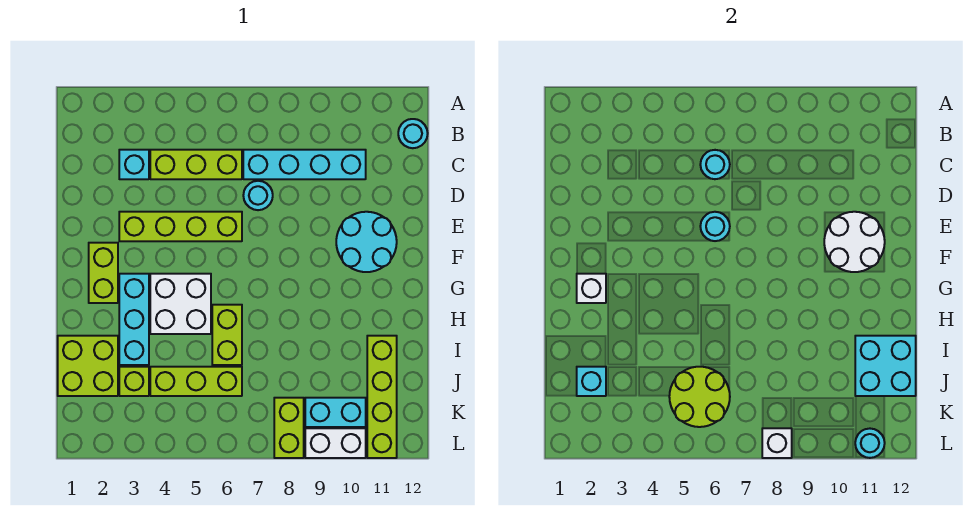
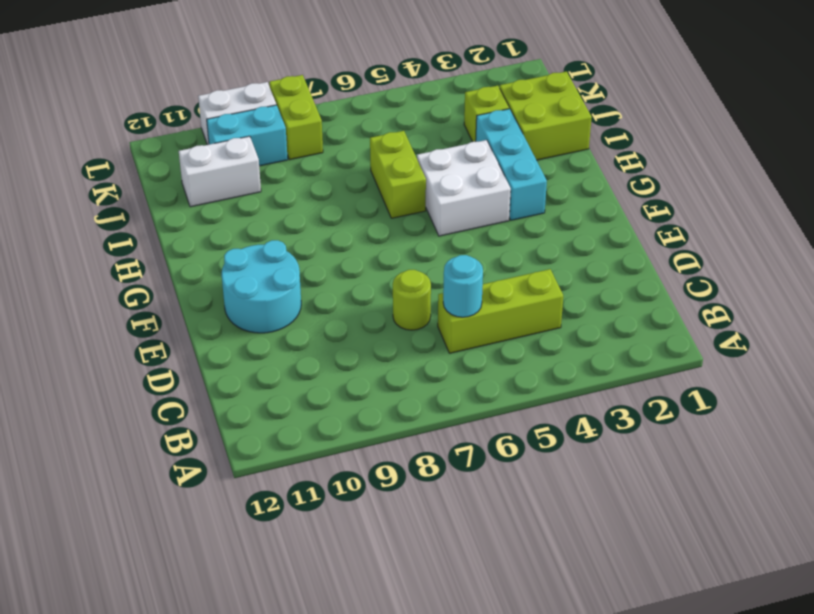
lime round brick D7 level 1 -> cyan round brick D7 level 1
white brick J10:J11 level 1 -> lime brick I11:L11 level 1
none -> cyan round brick B12 level 1
none -> cyan brick C3 level 1
none -> cyan brick C7:C10 level 1

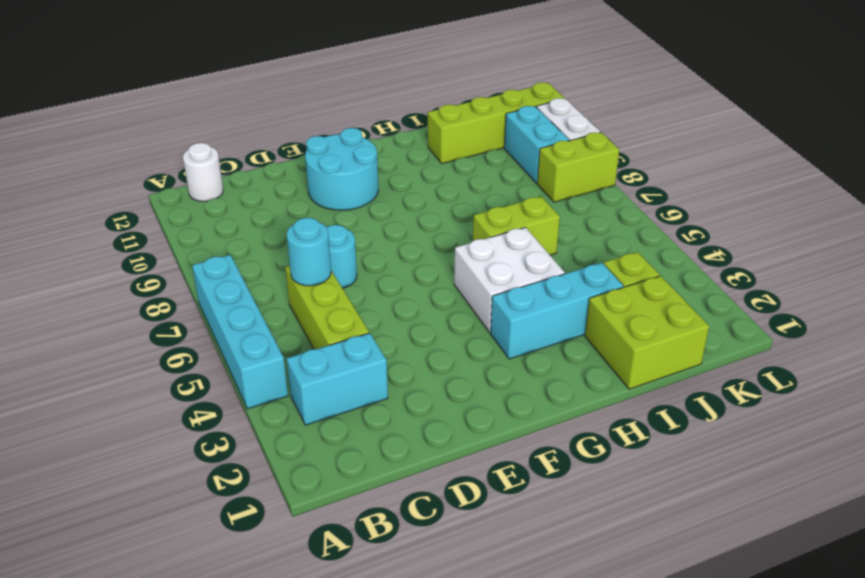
cyan brick A4:A7 level 1 -> cyan brick C7:C10 level 1
cyan brick B3:C3 level 1 -> cyan brick C3 level 1
white round brick B12 level 1 -> cyan round brick B12 level 1
none -> lime brick E3:E6 level 1
none -> lime brick F2:G2 level 1
none -> lime brick J4:J6 level 1

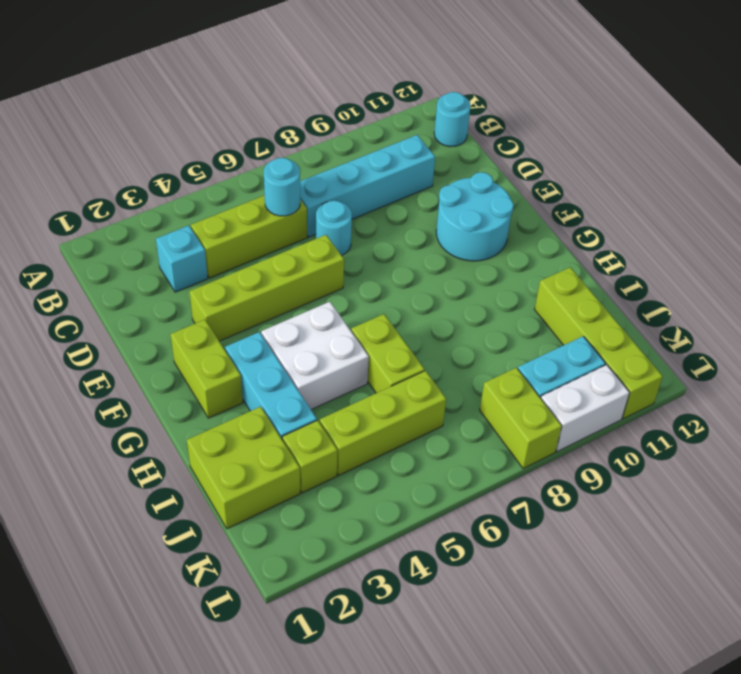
none -> cyan round brick E6 level 2
none -> white round brick E10:F11 level 2
none -> white brick G2 level 2

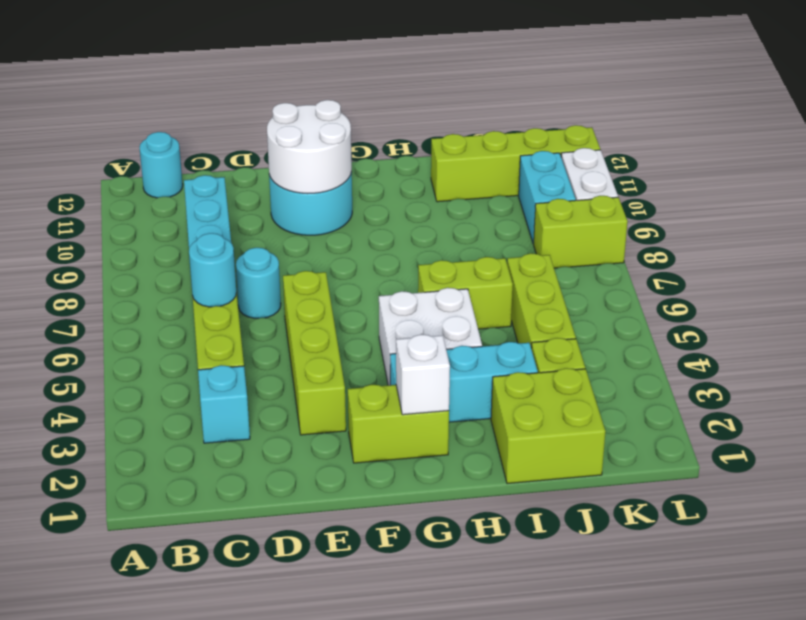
none -> cyan round brick E6 level 2
none -> cyan brick I11:J12 level 2
none -> cyan brick J2 level 2

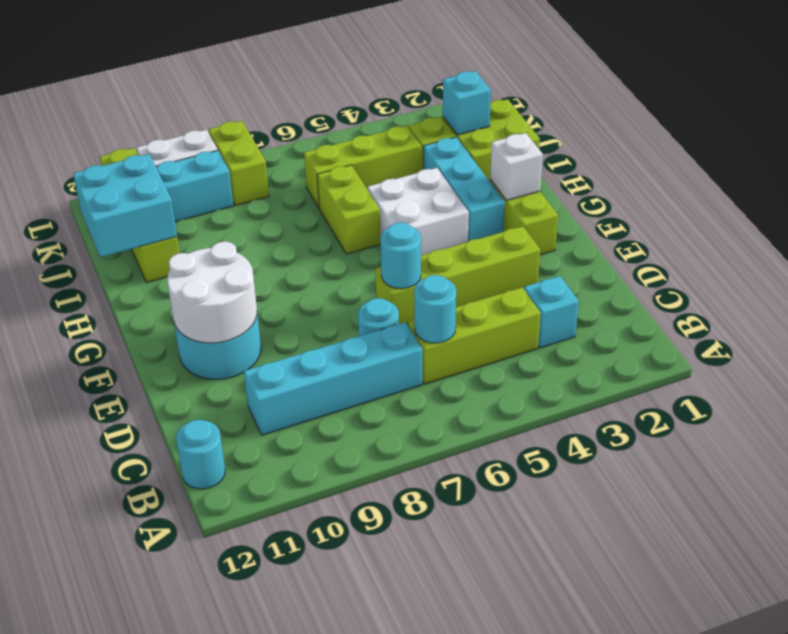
none -> lime round brick J5:K6 level 2
none -> white brick L8 level 2
none -> cyan round brick L11 level 2

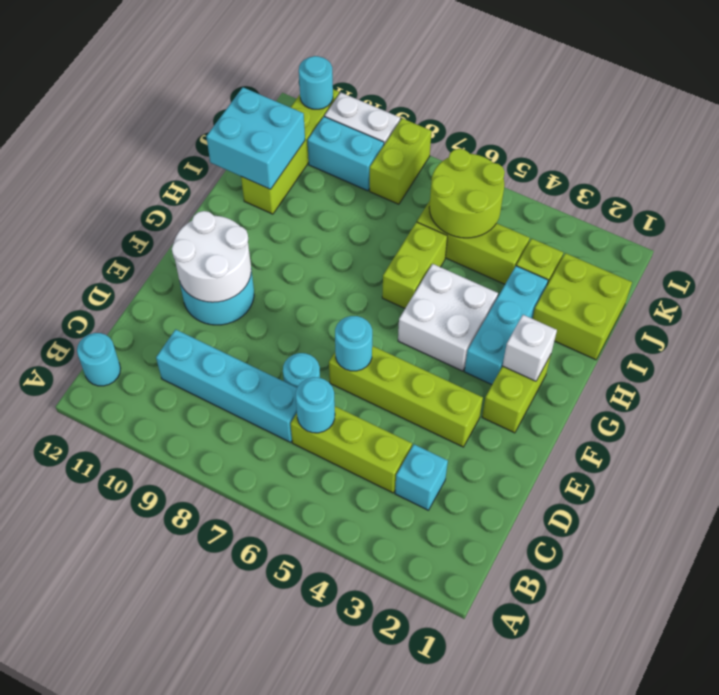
none -> cyan brick J2 level 2
none -> white brick L8 level 2

